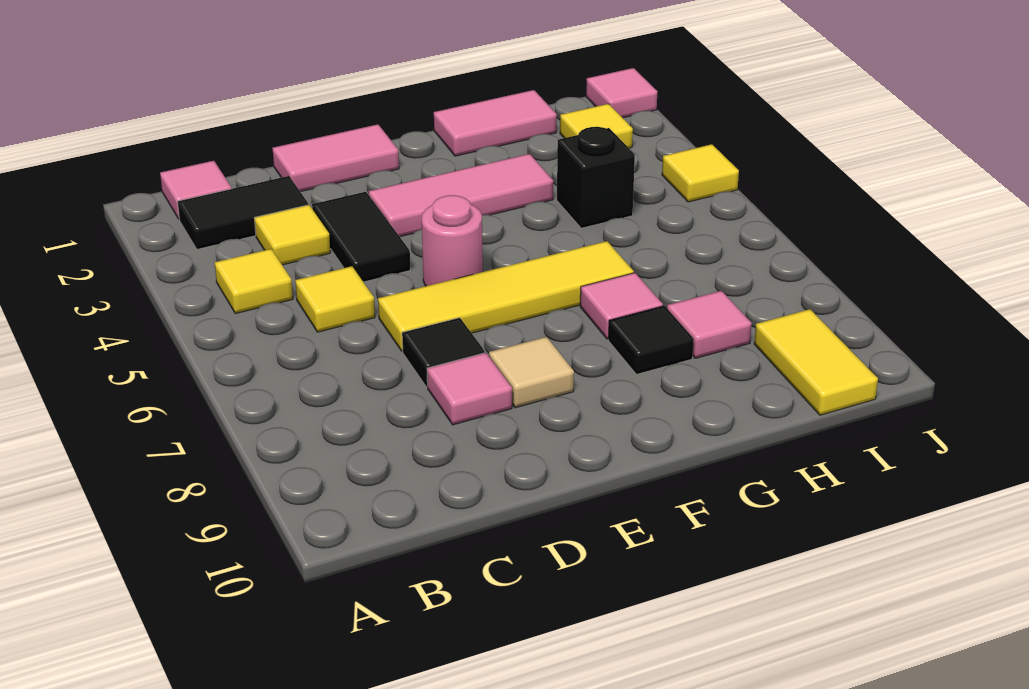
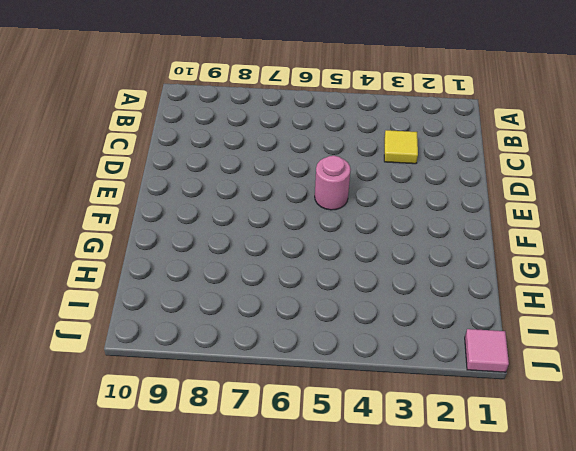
none -> pink tile B1 level 1
none -> black tile B2:C2 level 1
none -> yellow tile B4 level 1

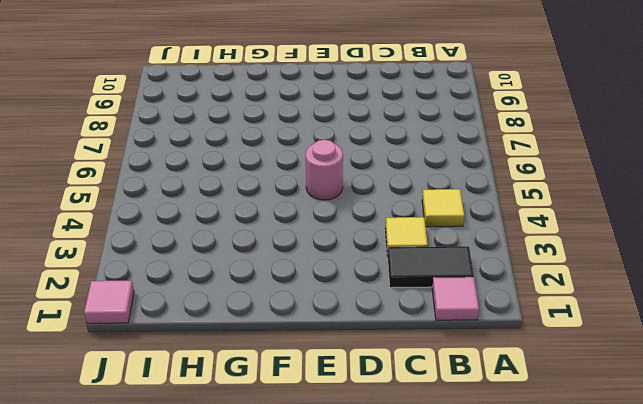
none -> yellow tile C5 level 1
none -> pink tile D1:E1 level 1
none -> black tile D3:D4 level 1

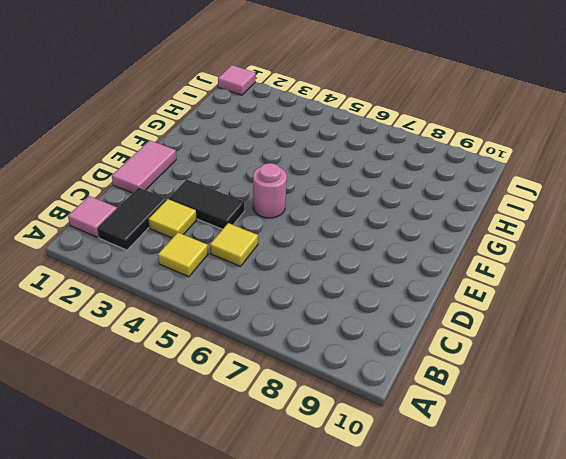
none -> yellow tile D6:G6 level 1
none -> black tile D7 level 1
none -> pink tile D8 level 1

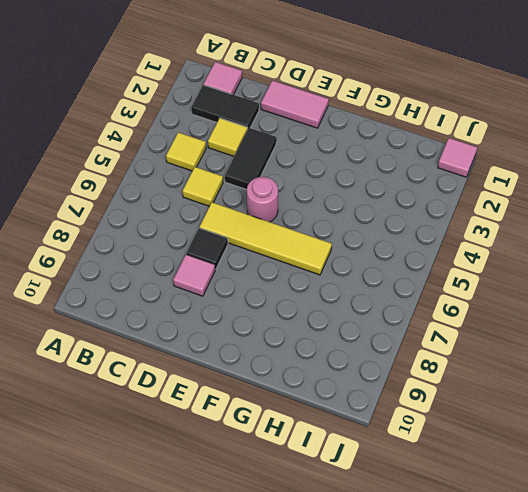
none -> pink tile E3:G3 level 1
none -> tan tile E8 level 1
none -> pink tile G1:H1 level 1

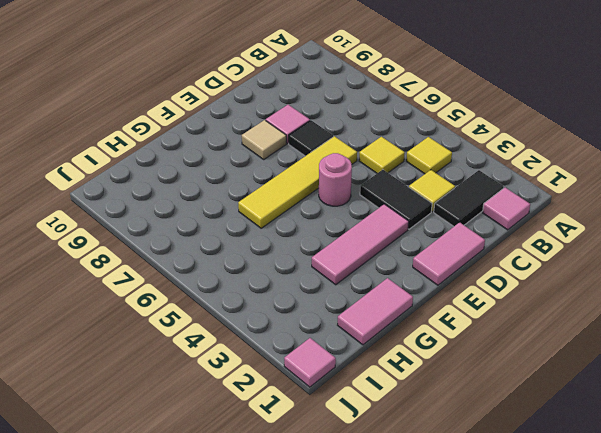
none -> pink tile G7 level 1
none -> black tile G8 level 1
none -> black brick H4 level 1

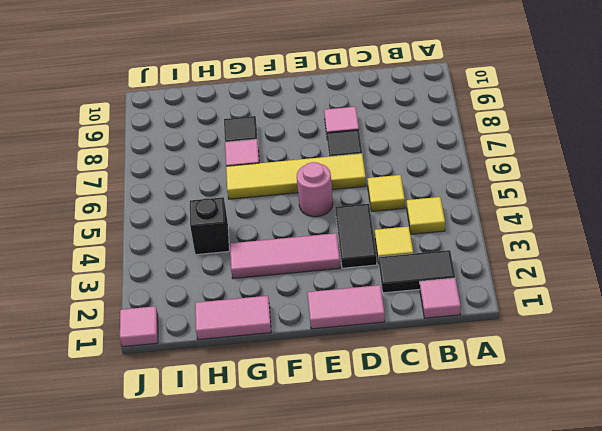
none -> tan tile E8 level 1
none -> pink tile H8 level 1
none -> yellow tile I2 level 1

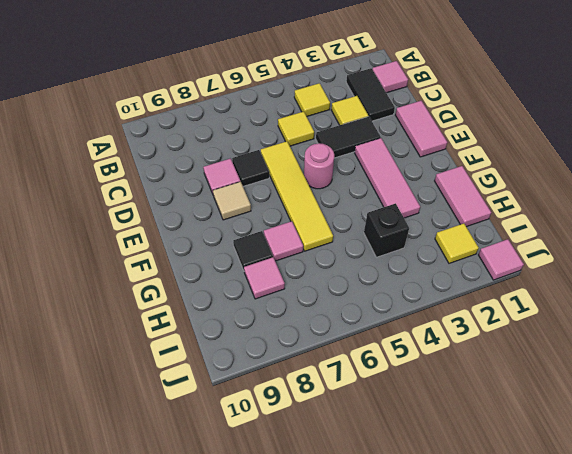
none -> yellow tile I9:I10 level 1
none -> yellow tile J4 level 1

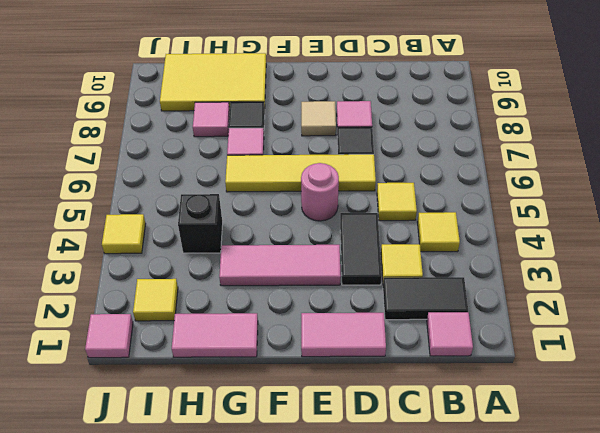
yellow tile G9:I10 level 1 -> yellow tile I9:I10 level 1

